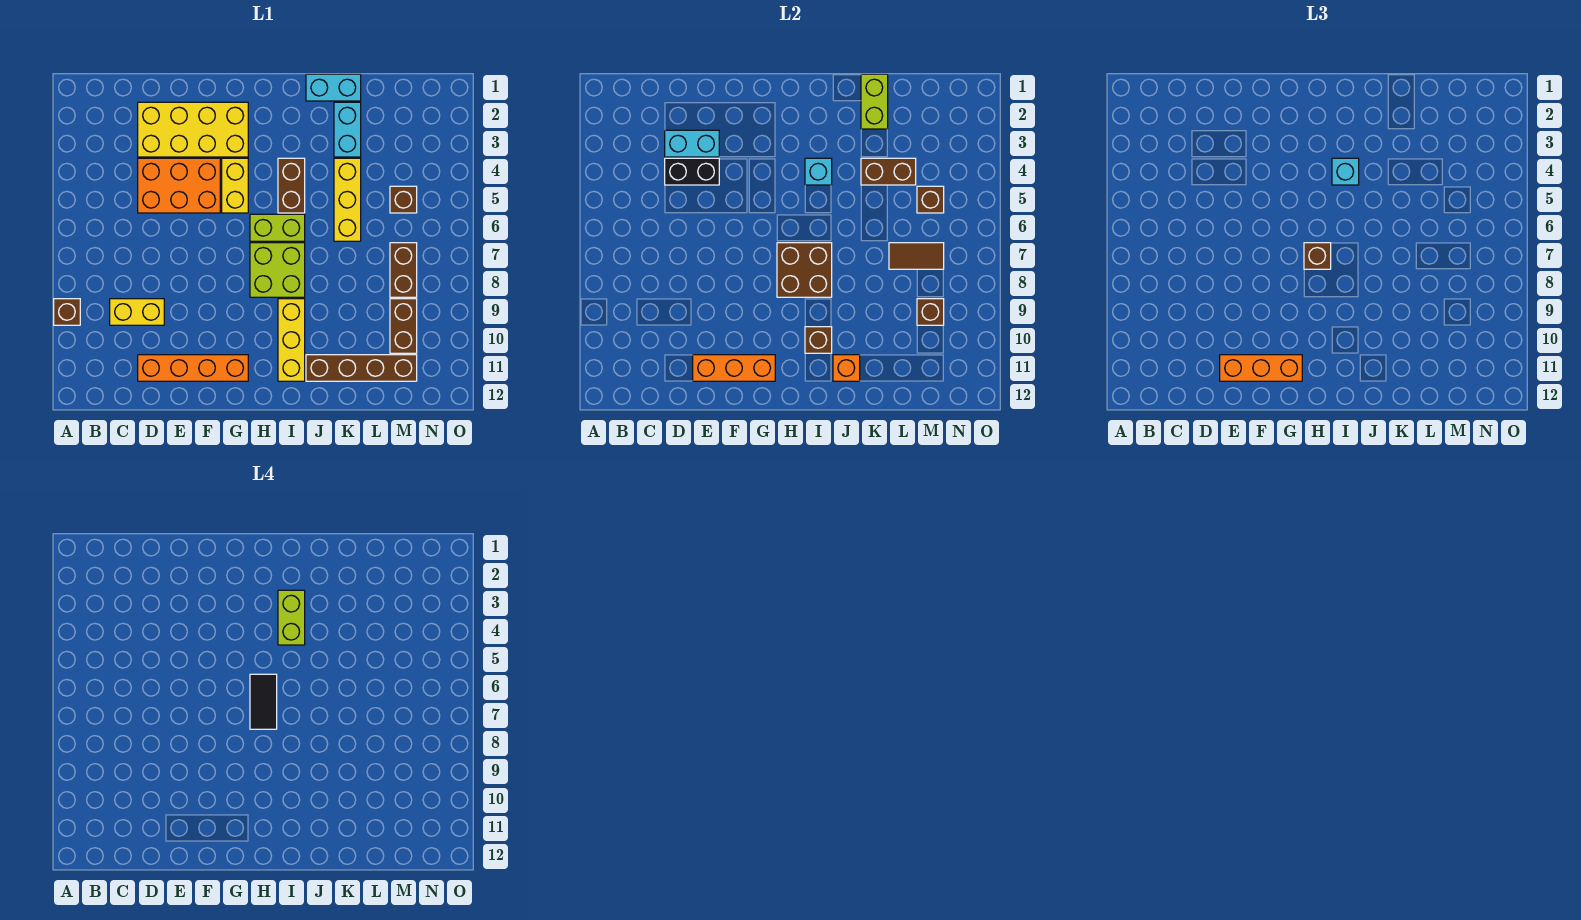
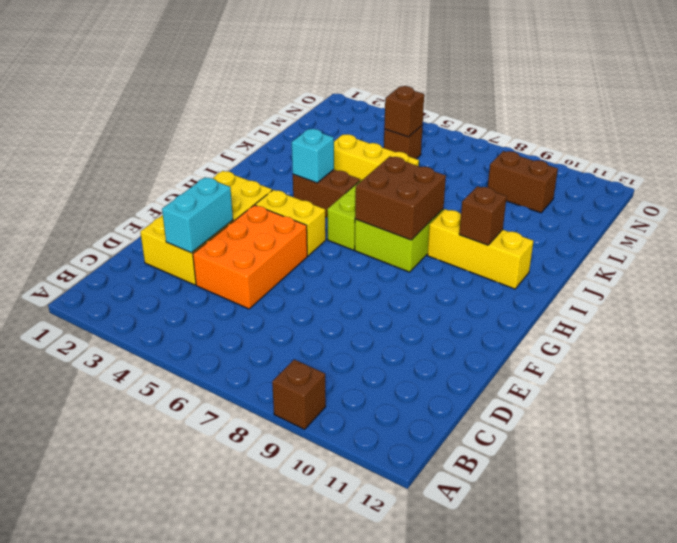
none -> yellow brick C9:D9 level 1
none -> orange brick D11:G11 level 1
none -> cyan brick J1:K1 level 1
none -> brown brick J11:M11 level 1

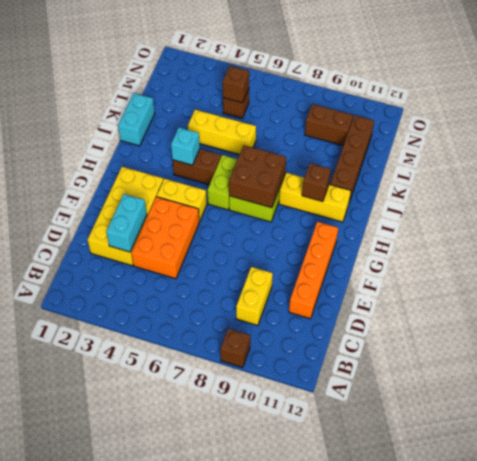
none -> cyan brick K2:K3 level 1
none -> brown brick M7:M8 level 1
none -> black brick D4:E4 level 2
none -> orange brick E11:G11 level 2

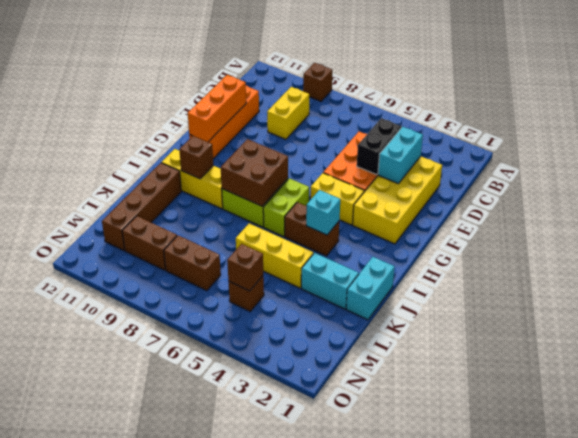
none -> orange brick J11 level 2
none -> lime brick K1:K2 level 2
none -> brown brick K4:L4 level 2
none -> brown tile L7:M7 level 2

